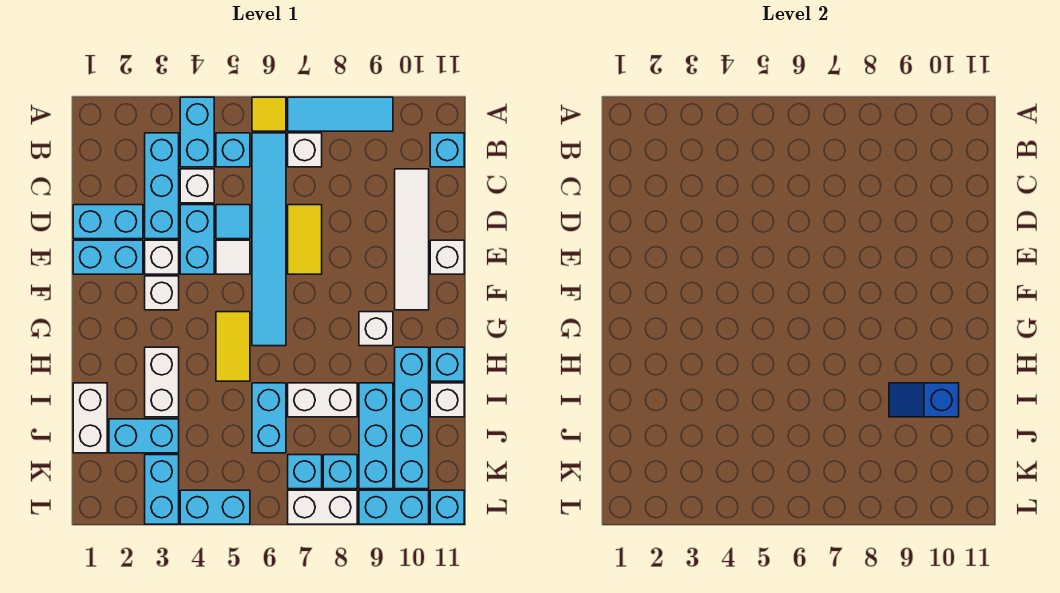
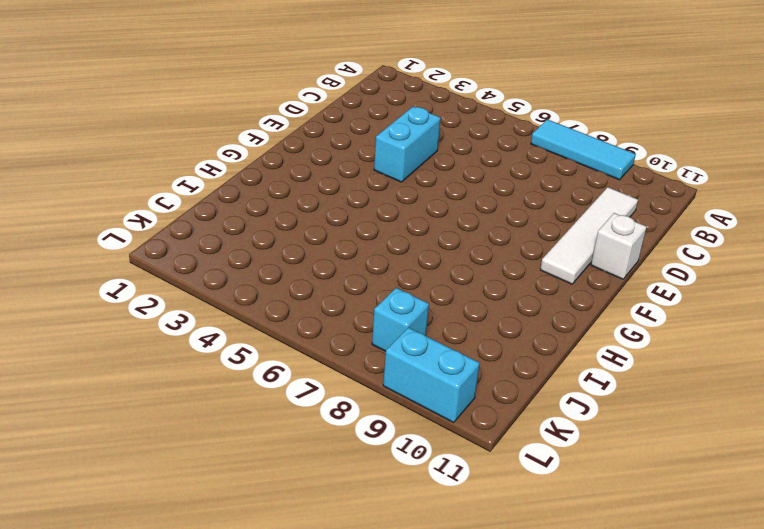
none -> cyan brick A4:B4 level 1
none -> yellow tile A6 level 1
none -> cyan brick B3:D3 level 1
none -> cyan brick B5 level 1

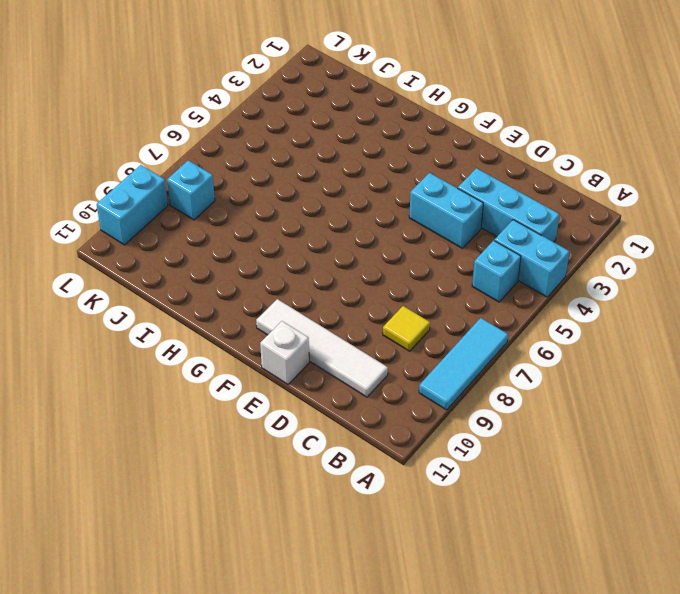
yellow tile C8 level 1 -> yellow tile A6 level 1
none -> cyan tile B6:G6 level 1
none -> white brick B7 level 1
none -> cyan brick B11 level 1
none -> white brick C4 level 1

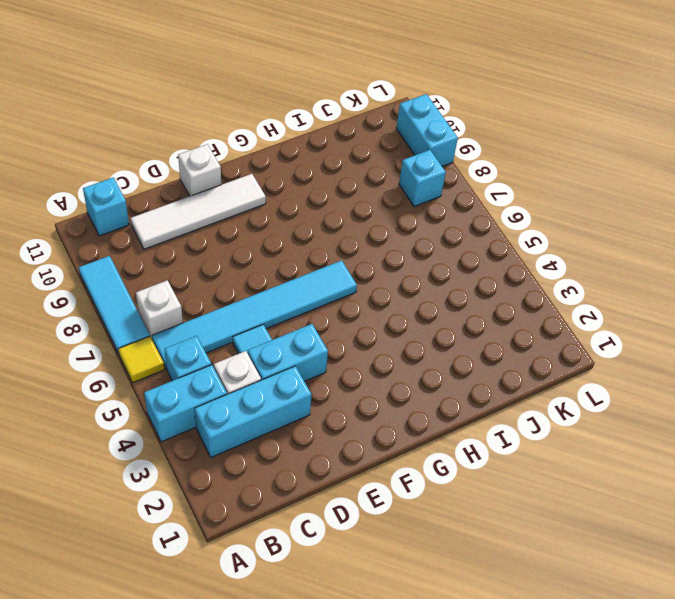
none -> cyan brick D1:D2 level 1
none -> yellow tile D7:E7 level 1
none -> cyan brick E1:E2 level 1
none -> white brick E3 level 1

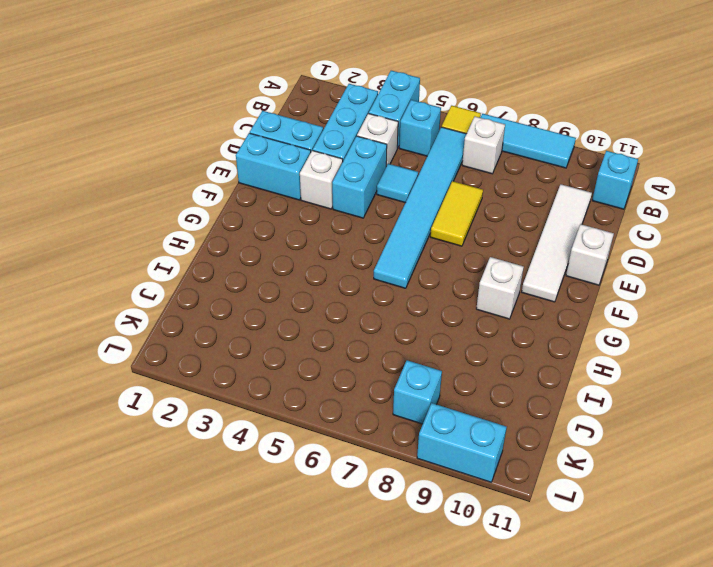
none -> white tile E5 level 1
none -> white brick F3 level 1
none -> yellow tile G5:H5 level 1
none -> white brick H3:I3 level 1

